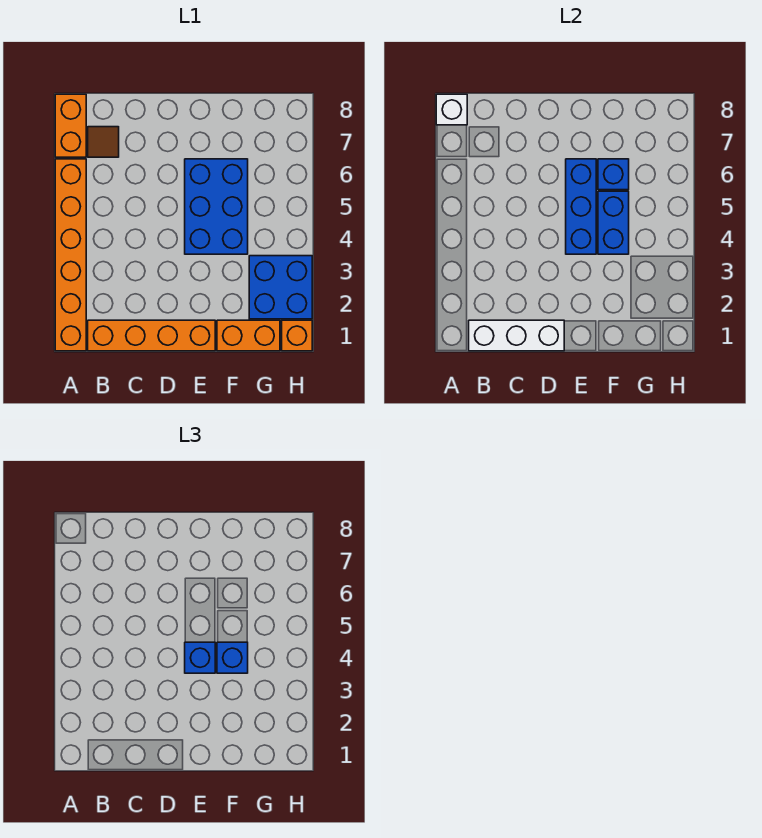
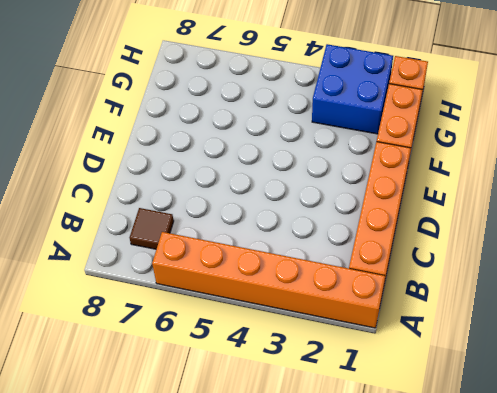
none -> orange brick A7:A8 level 1
none -> blue brick E4:F6 level 1
none -> white brick A8 level 2

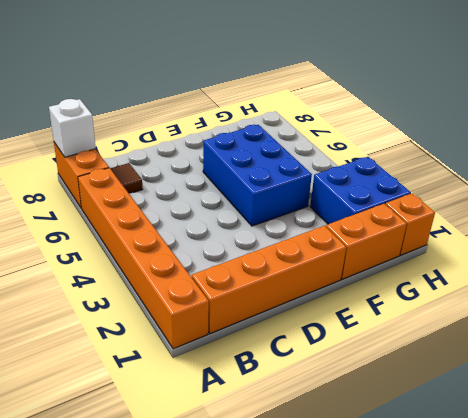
none -> white brick B1:D1 level 2
none -> blue brick E4:E6 level 2
none -> blue brick F4:F5 level 2

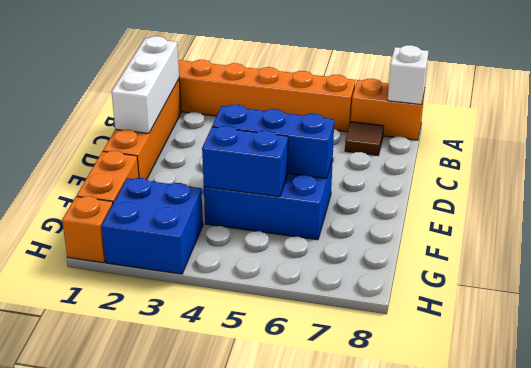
none -> blue brick F6 level 2
none -> blue brick E4 level 3
none -> blue brick F4 level 3

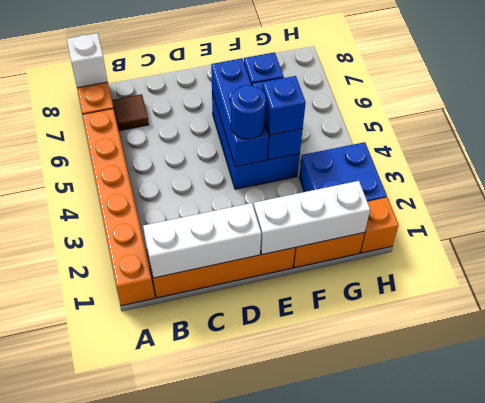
white brick E1:G1 level 2 -> none
blue round brick E4 level 3 -> blue brick E4 level 3

